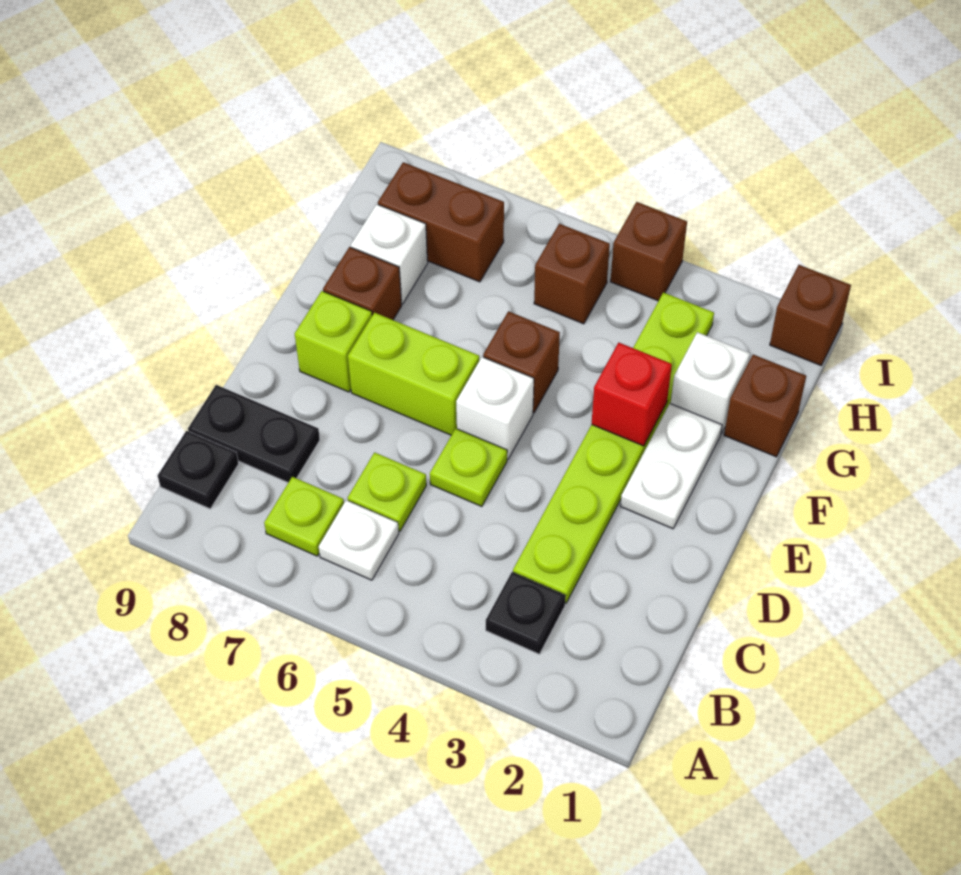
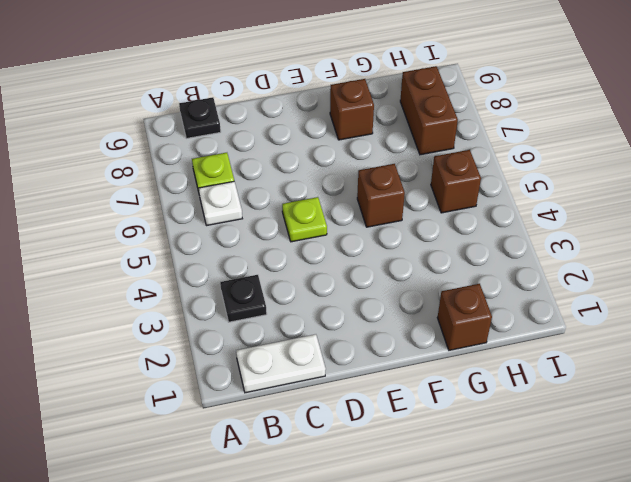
white plate B1:C1 level 1 -> white plate E2:F2 level 1
none -> lime plate C3:H3 level 1
none -> lime plate C6 level 1
none -> black plate C8:C9 level 1

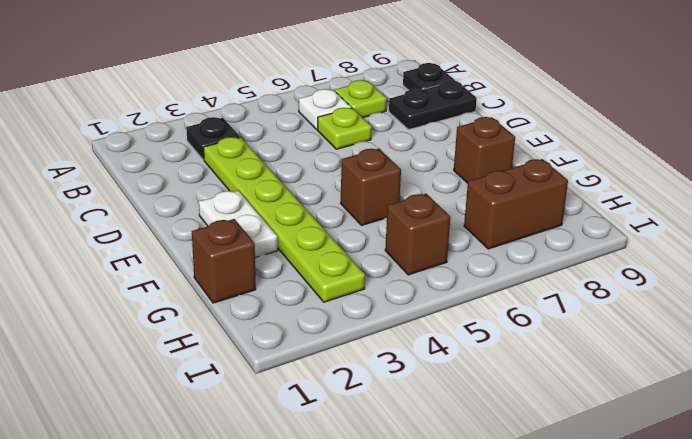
none -> lime plate D5 level 1
none -> white brick E5 level 1
none -> lime brick E6:E7 level 1

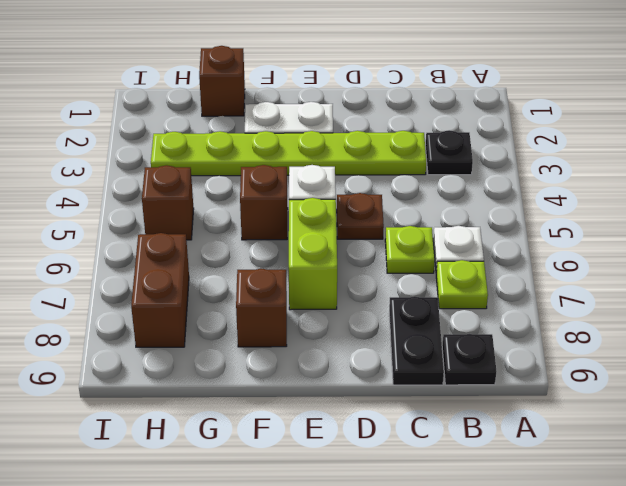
brown plate D5 level 1 -> lime plate D5 level 1
none -> lime brick E8 level 1
none -> white brick G2 level 1
none -> white brick G8 level 1

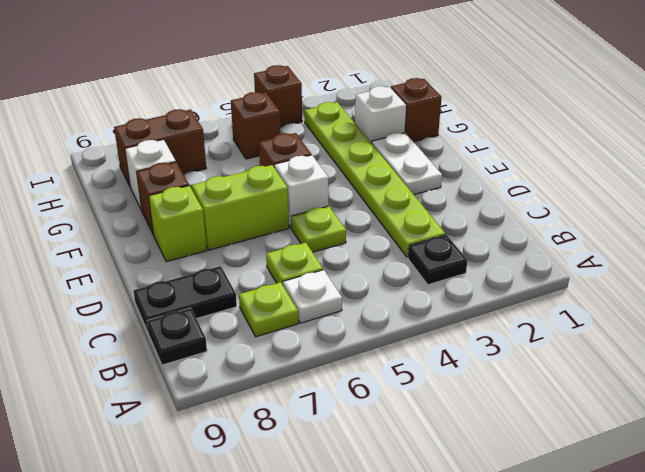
none -> brown brick I1 level 1
none -> red brick F3 level 2

